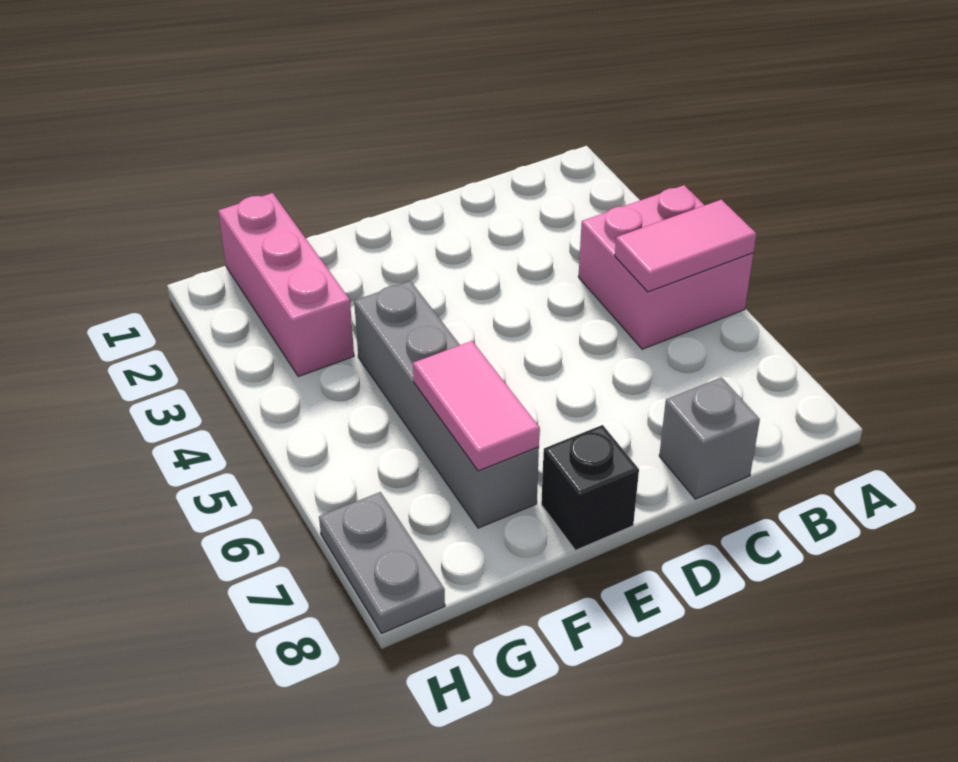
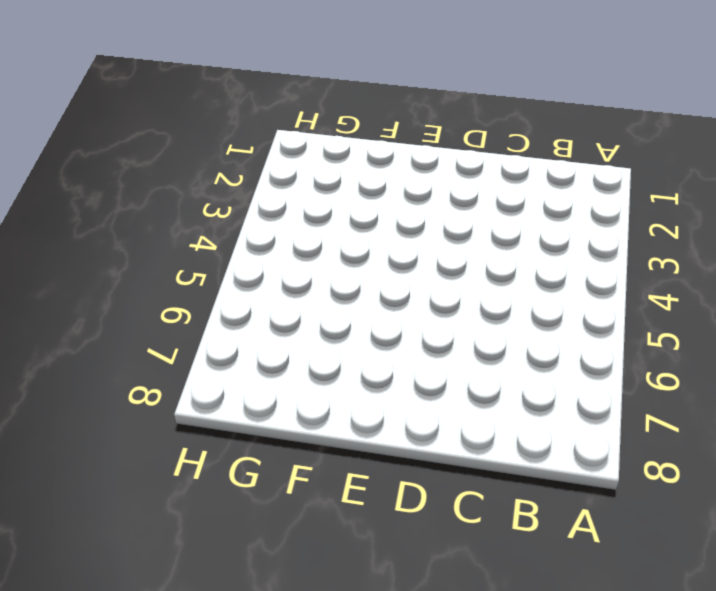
none -> pink brick A4:B5 level 1
none -> grey brick C8 level 1

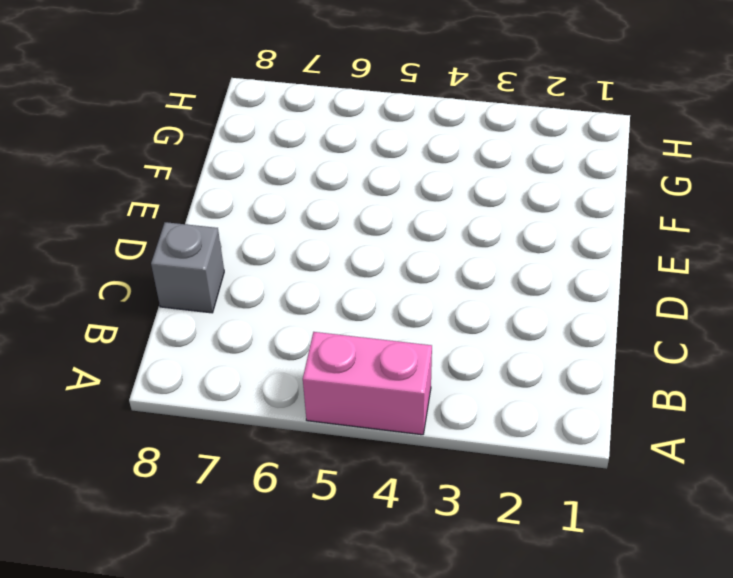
pink brick A4:A5 level 1 -> pink brick A4:B5 level 1
none -> black brick E8 level 1
none -> grey brick F4:F7 level 1

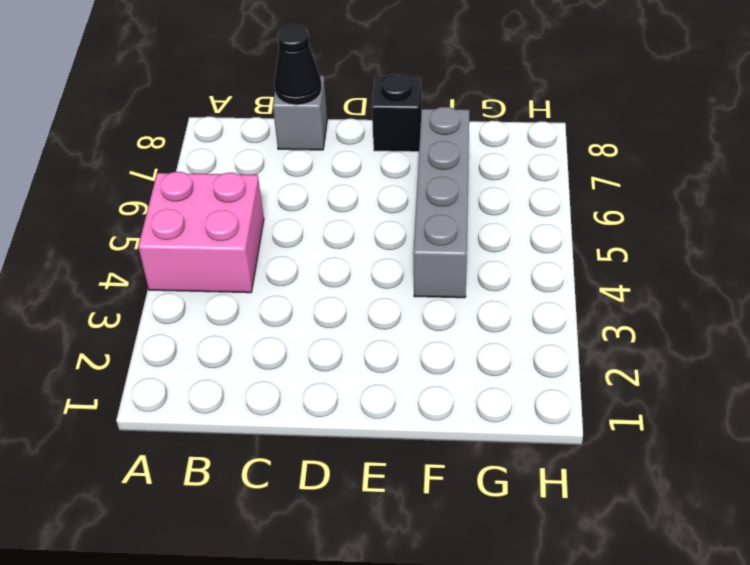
black cone C8 level 2 -> none
none -> pink brick G1:G3 level 1
none -> grey plate H7:H8 level 1

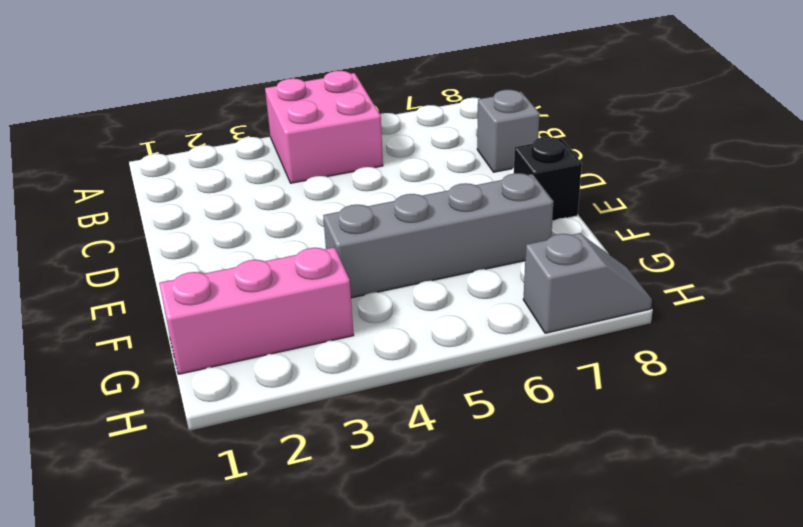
grey slope H7:H8 level 1 top 7 -> grey plate H7:H8 level 1
none -> pink tile A5:B5 level 2
none -> pink tile F6:F7 level 2

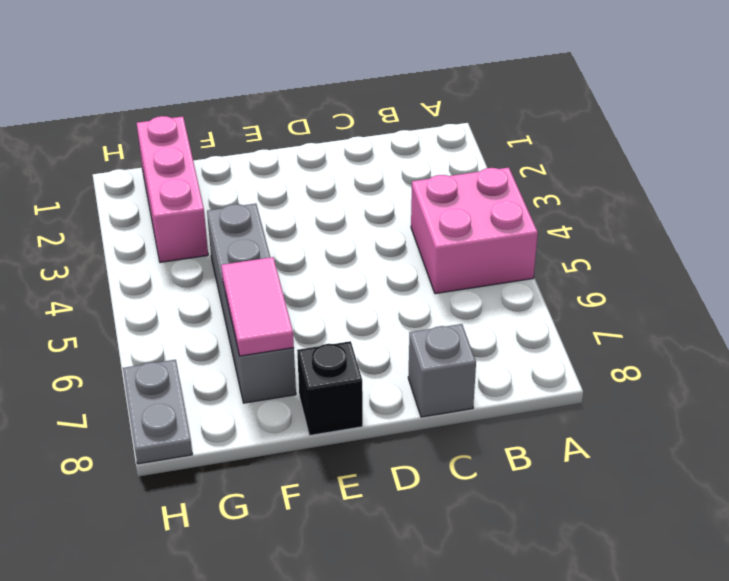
none -> pink tile A5:B5 level 2

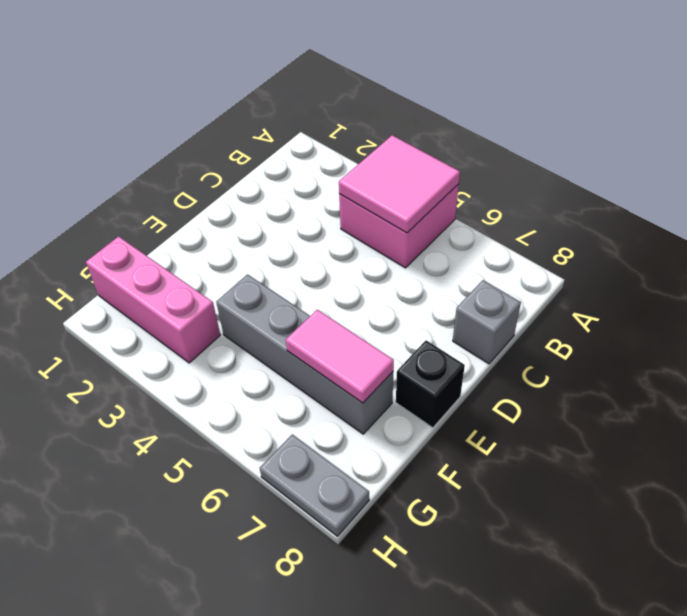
pink tile A4:B5 level 2 -> pink tile A5:B5 level 2

